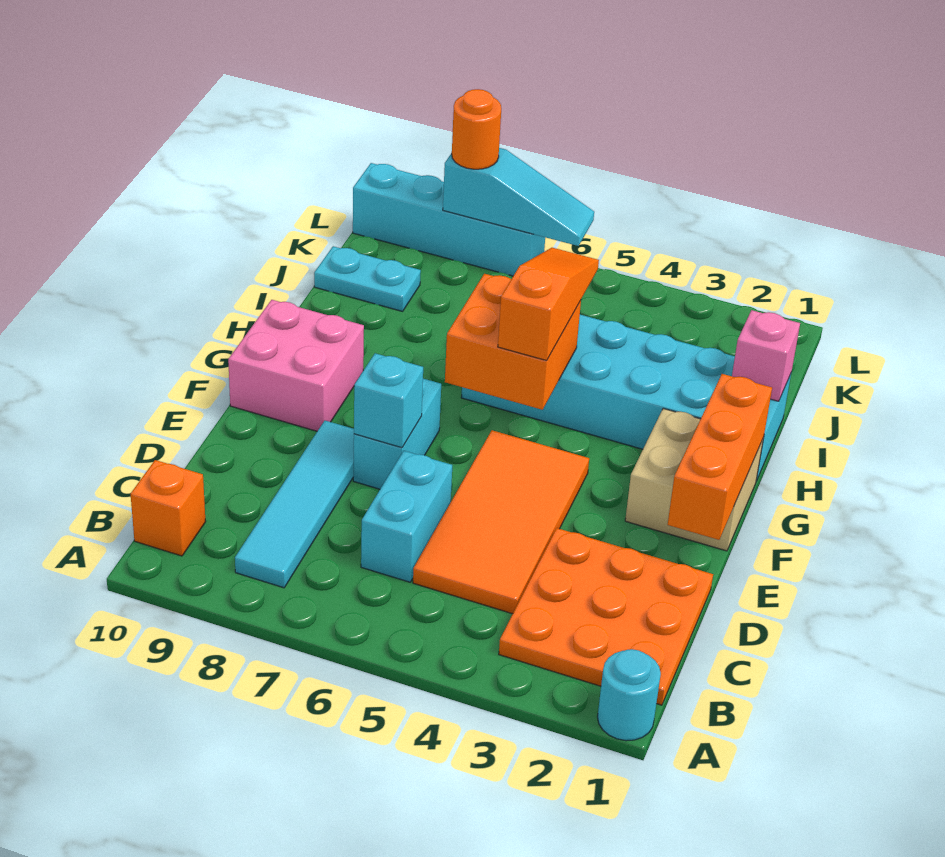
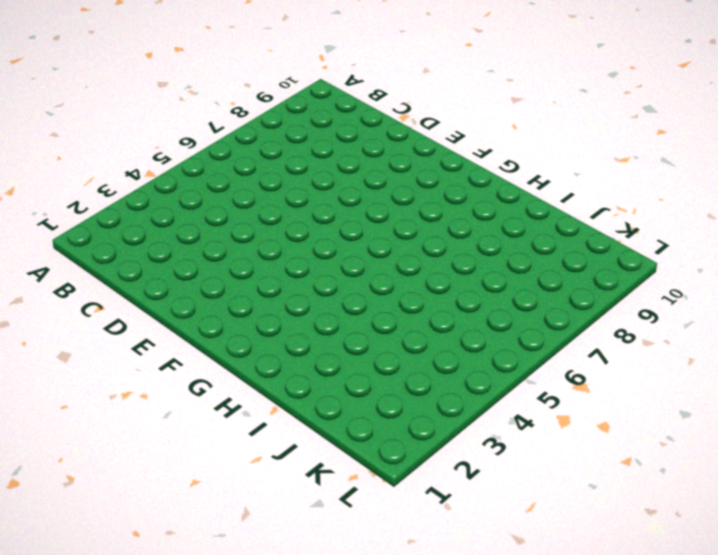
none -> cyan round brick A1 level 1
none -> orange plate B1:D3 level 1
none -> cyan tile B8:E8 level 1

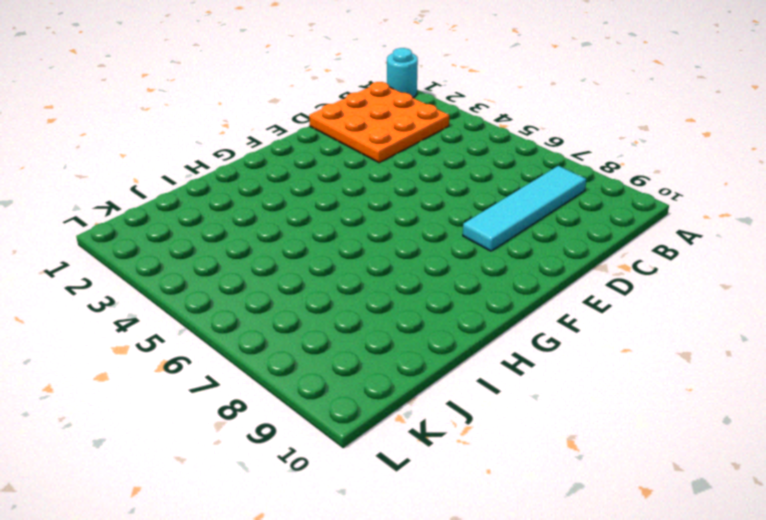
none -> orange brick B10 level 1
none -> orange tile C4:F5 level 1
none -> cyan brick C6:D6 level 1

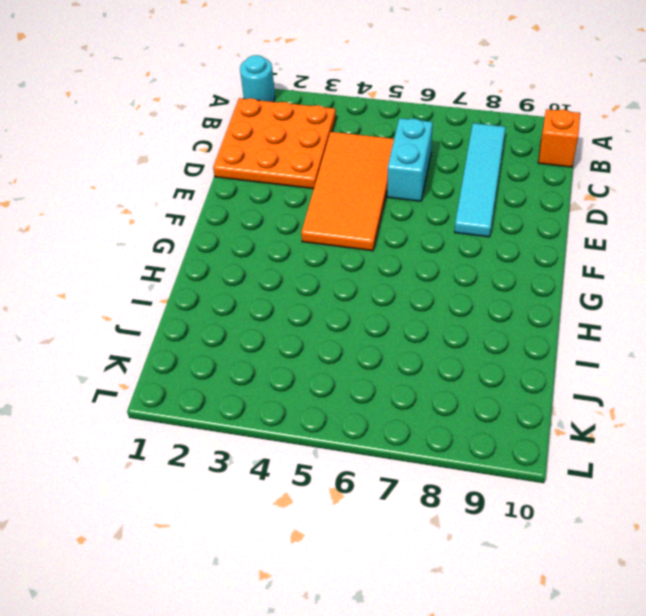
none -> cyan brick E7:F7 level 1
none -> tan brick F1:G2 level 1
none -> pink brick F9:G10 level 1

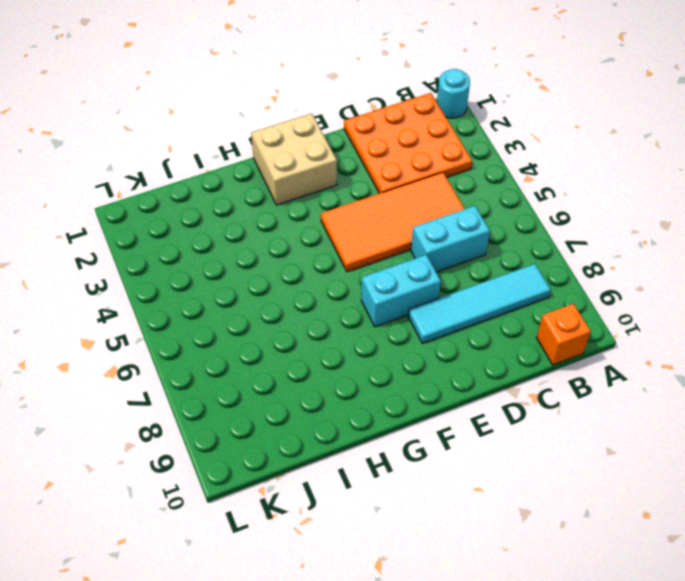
none -> pink brick F9:G10 level 1
none -> cyan brick H1:I6 level 1
none -> cyan plate J9:J10 level 1

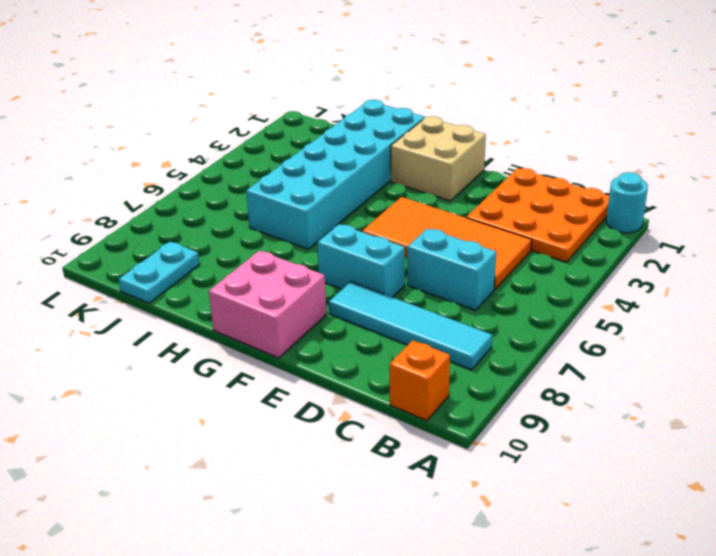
none -> cyan brick L7:L10 level 1
none -> orange brick E1:G1 level 2
none -> cyan brick E7 level 2

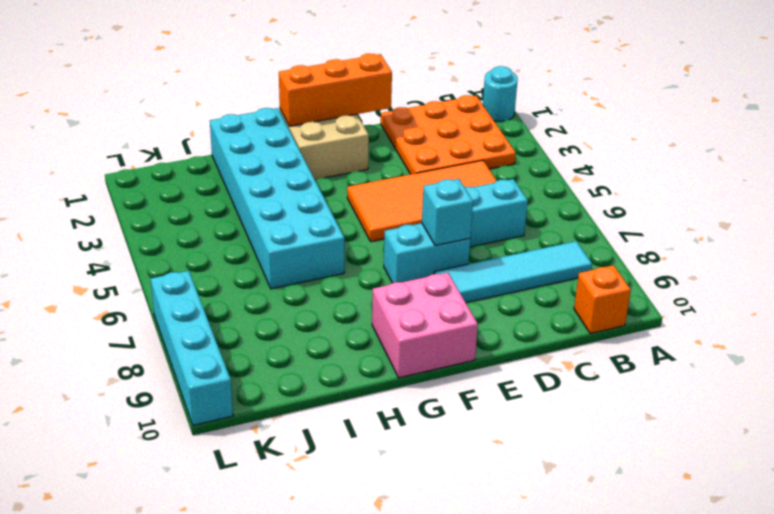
none -> cyan plate J9:J10 level 1
none -> orange brick G5:H6 level 2
none -> pink brick I1 level 2

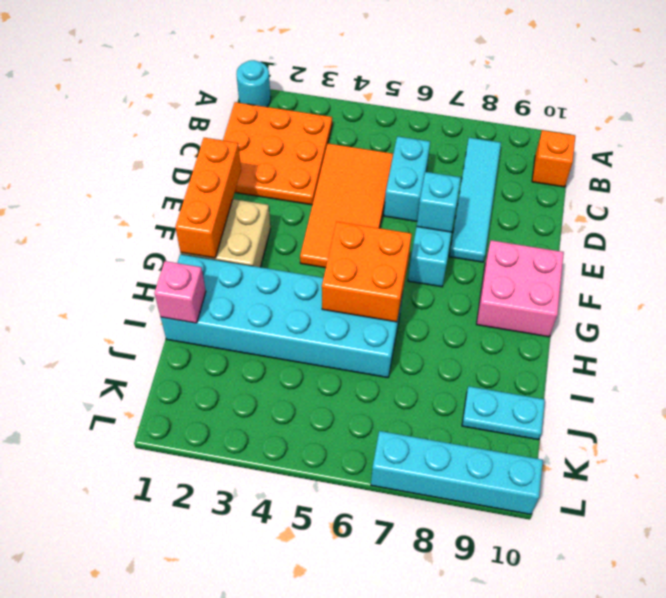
none -> cyan slope L6:L8 level 2 top 8
none -> orange slope G5:I5 level 3 top G
none -> orange round brick L8 level 3

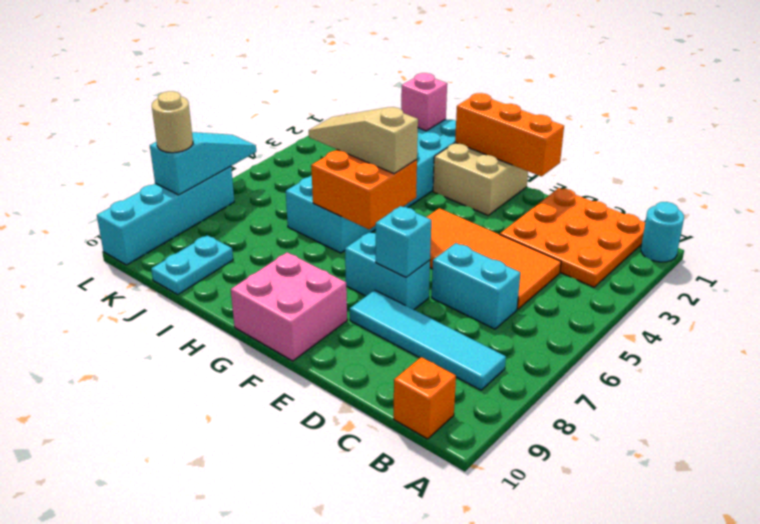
tan slope G5:I5 level 3 top G -> orange slope G5:I5 level 3 top G
tan round brick L8 level 3 -> orange round brick L8 level 3

